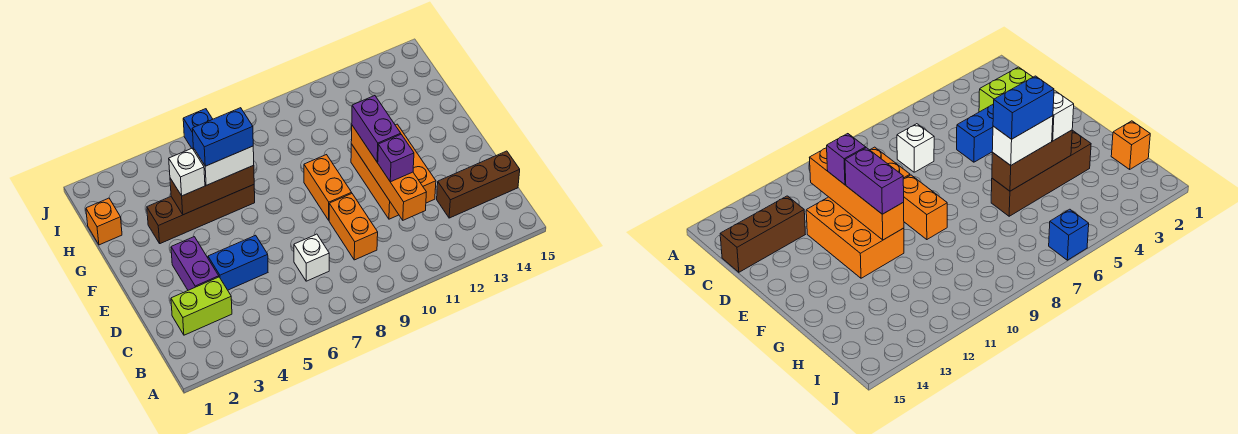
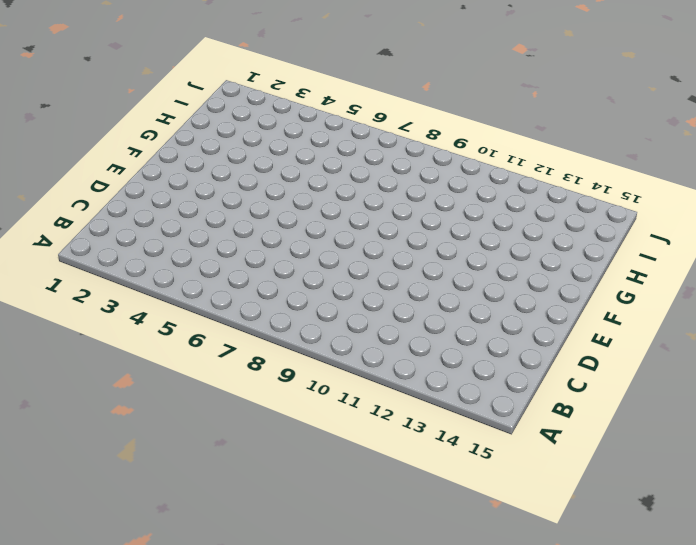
none -> lime brick C2:C3 level 1
none -> white brick C7 level 1
none -> orange brick C9:D9 level 1

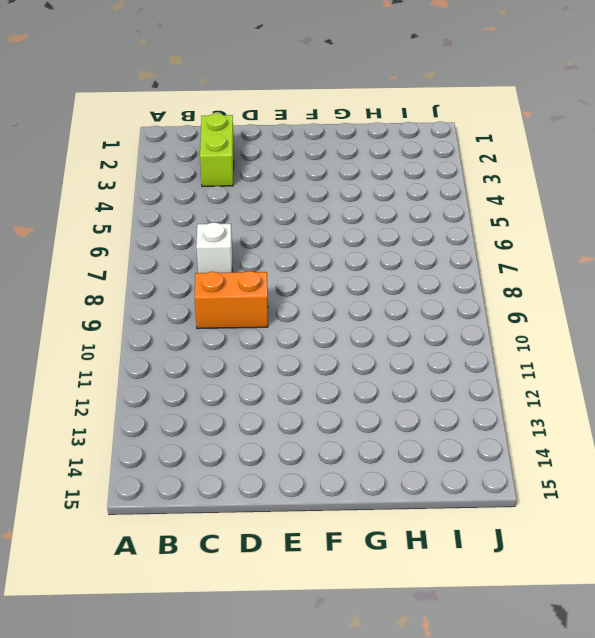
none -> brown brick C13:C15 level 1
none -> purple brick D3:E3 level 1
none -> blue brick D4:D5 level 1

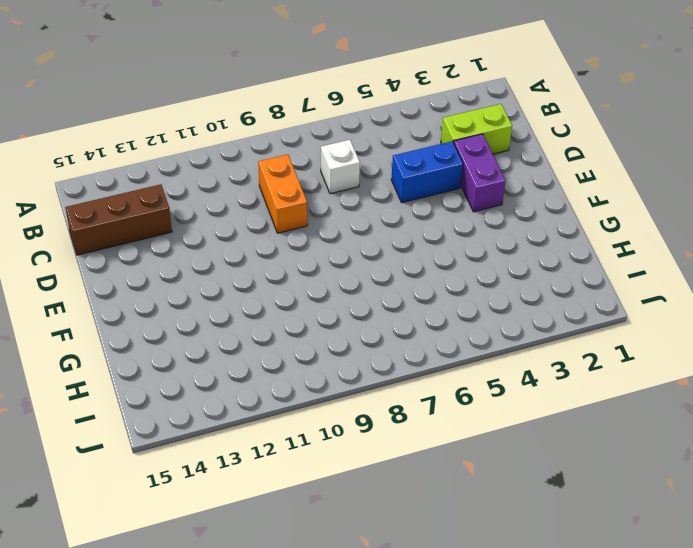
none -> orange brick D11:F12 level 1
none -> orange brick E9:F9 level 1
none -> brown brick G3:G6 level 1

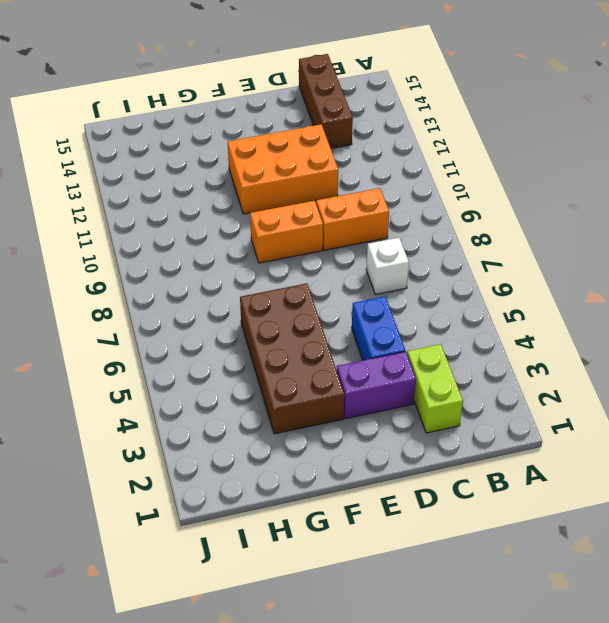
brown brick F3:G6 level 1 -> brown brick G3:G6 level 1
none -> orange brick H1 level 1
none -> blue brick J6 level 1
none -> orange brick C11:F11 level 2

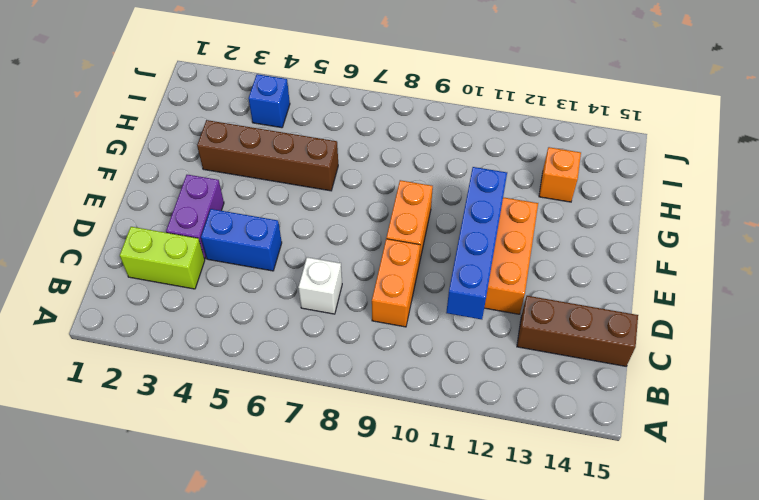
blue brick C11:F11 level 2 -> orange brick C11:F11 level 2
orange brick H13 level 1 -> orange brick H1 level 1
blue brick I4 level 1 -> blue brick J6 level 1
none -> brown brick G4:G6 level 2
none -> purple brick D11 level 3
none -> purple brick E11:F11 level 3

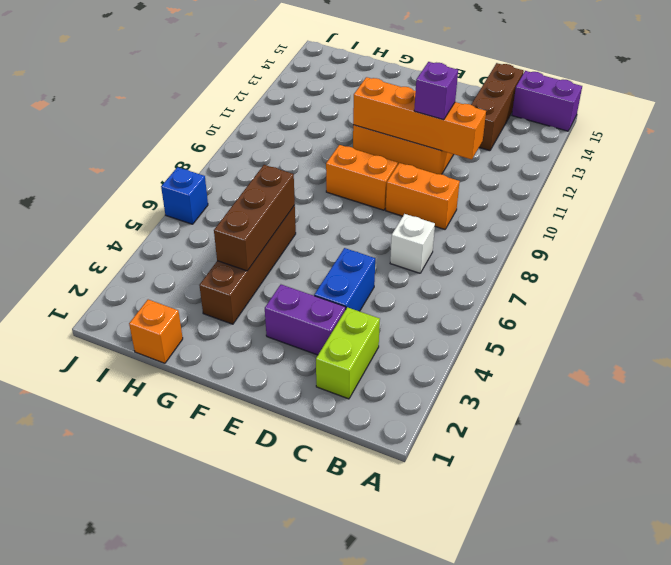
purple brick A15:B15 level 1 -> purple brick E11:F11 level 3
none -> white brick G4 level 3
none -> white brick G5:G6 level 3
none -> blue brick G5:G6 level 4

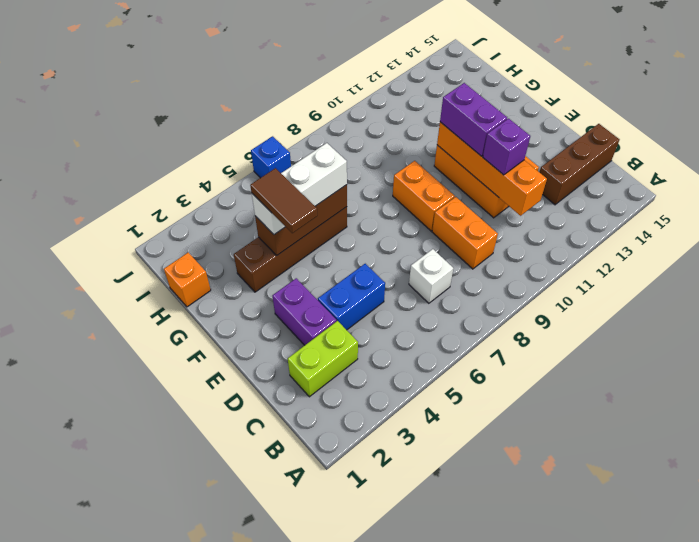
brown tile F4:G4 level 4 -> none
none -> blue brick G5:G6 level 4

